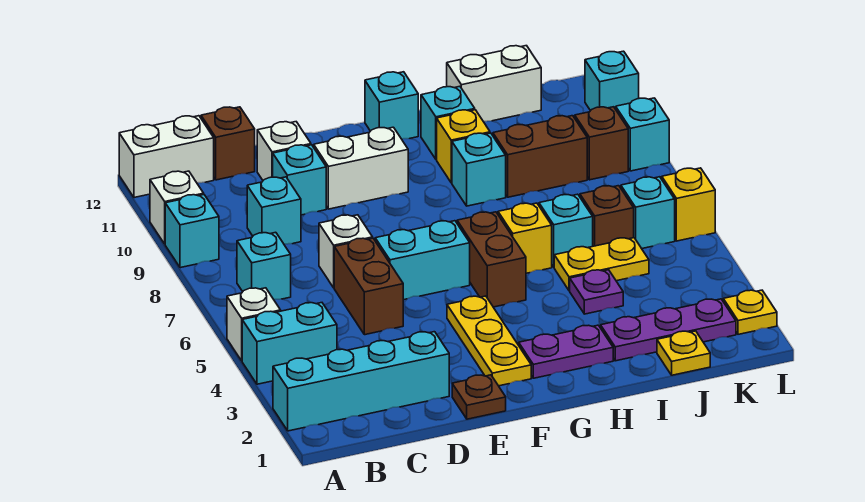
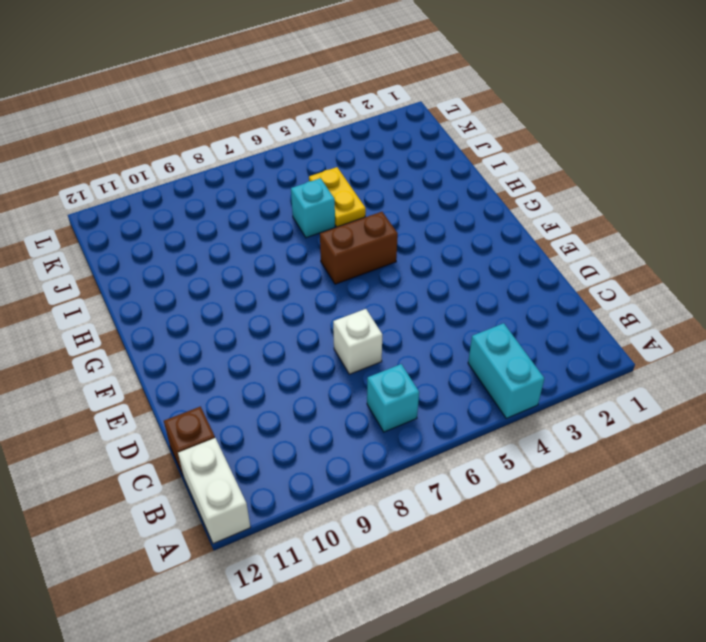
none -> cyan brick A2:D2 level 1
none -> white brick A5 level 1
none -> cyan brick A9 level 1
none -> white brick A10 level 1

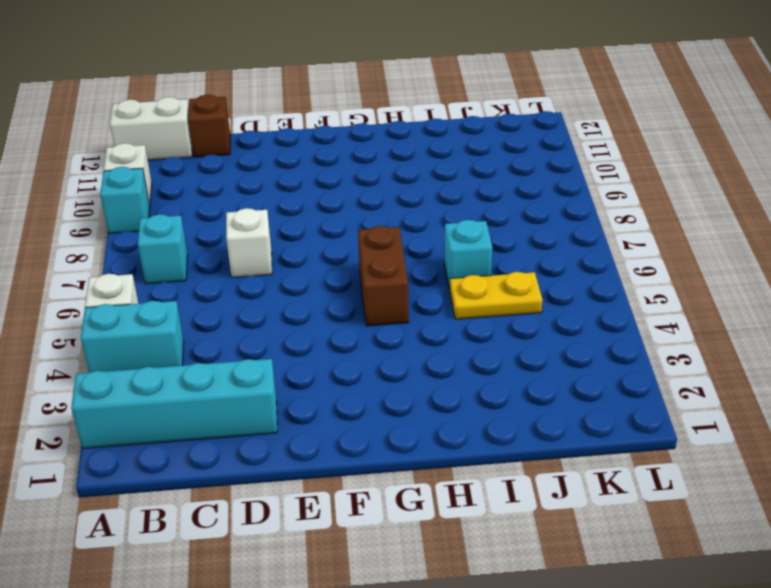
none -> cyan brick C9 level 1
none -> brown brick D5:D6 level 1
none -> cyan brick D10 level 1
none -> white brick D11 level 1

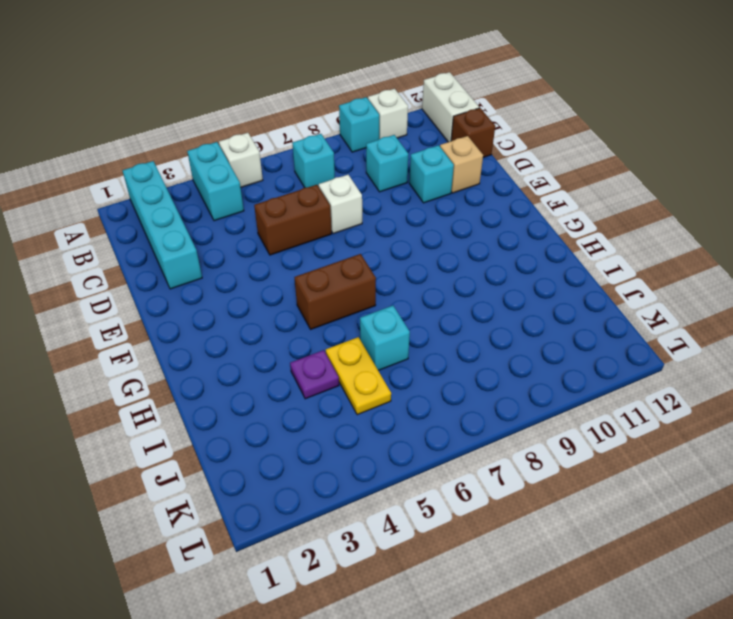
tan brick D11 level 1 -> white brick D11 level 1
none -> brown plate E1 level 1
none -> cyan brick E6:F6 level 1
none -> white brick E10:F10 level 1
none -> yellow plate F2:F4 level 1

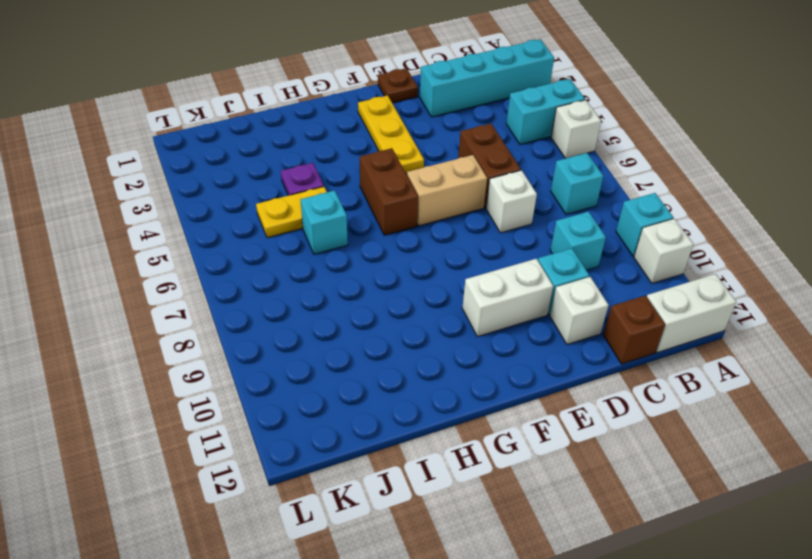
tan brick E6:F6 level 1 -> cyan brick E6:F6 level 1
none -> purple plate G2:H2 level 1
none -> cyan brick G12 level 1
none -> yellow brick H6 level 1
none -> cyan brick H9 level 1

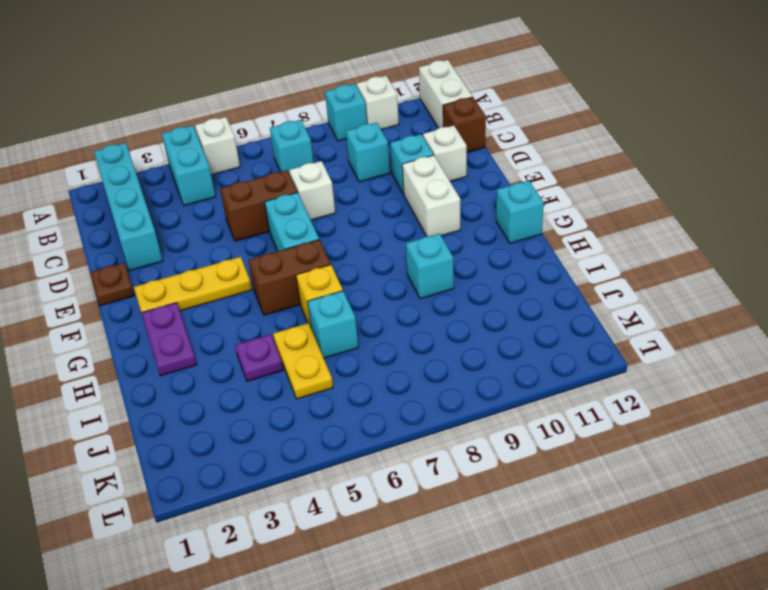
none -> yellow brick H10 level 1
none -> cyan brick H11 level 1
none -> purple plate I2:K2 level 1
none -> brown brick I9:J9 level 1

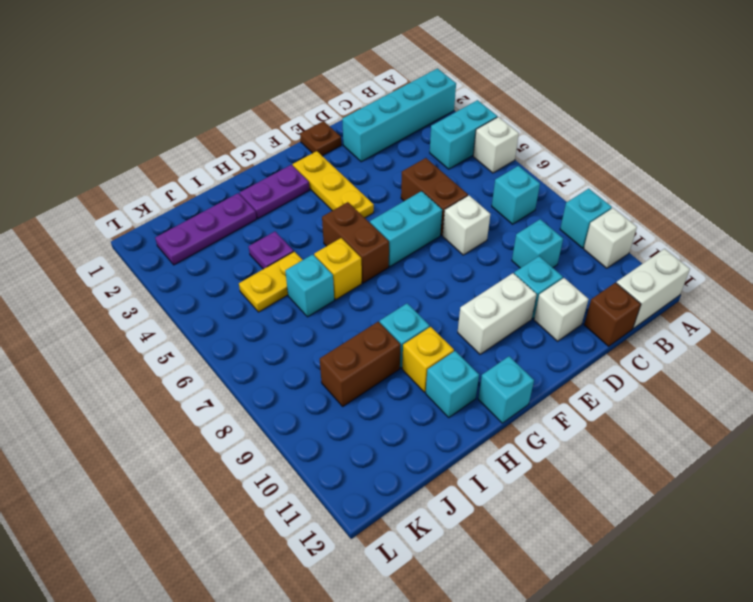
none -> white brick I12:J12 level 1
none -> yellow plate J1 level 1
none -> brown brick J6 level 1
none -> cyan brick K6 level 1

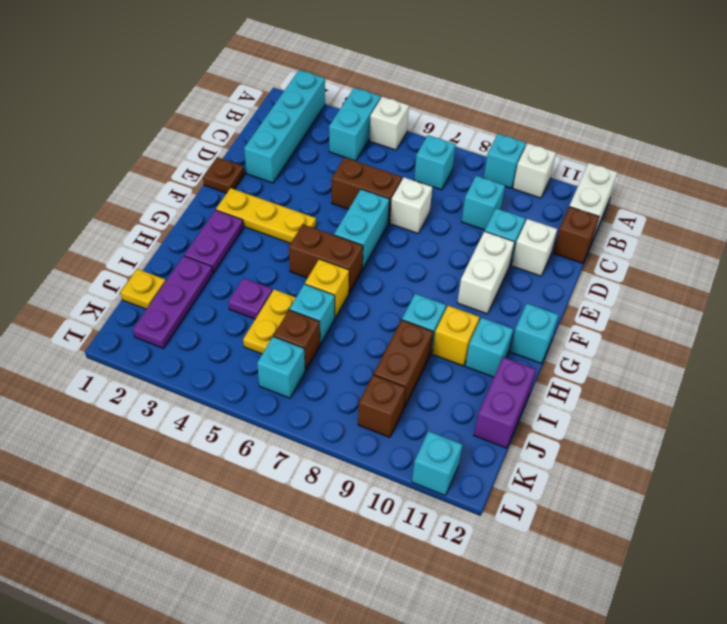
purple brick I12:J12 level 1 -> white brick I12:J12 level 1
none -> yellow plate L2 level 1
none -> yellow brick L6 level 1
none -> cyan brick L9 level 1

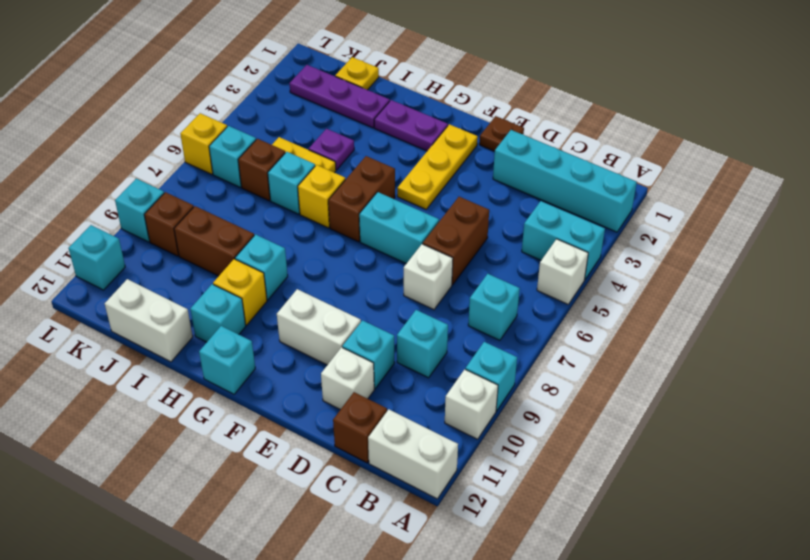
none -> yellow plate L2 level 1

